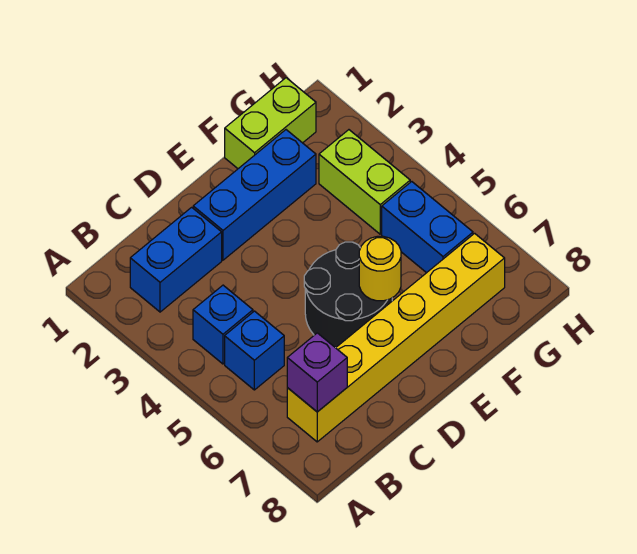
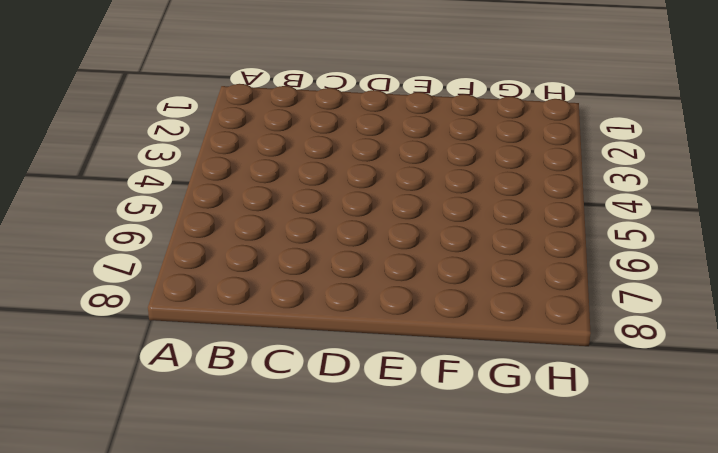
none -> blue brick B2:C2 level 1
none -> blue brick B4 level 1

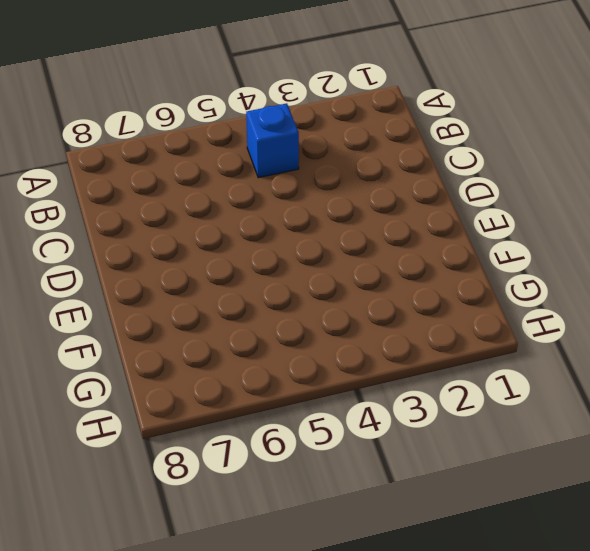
none -> blue brick B2:C2 level 1
none -> blue brick B5 level 1

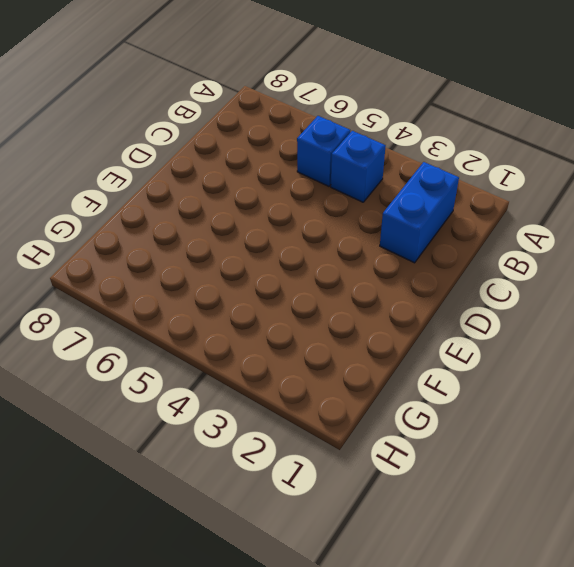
none -> yellow brick B7:G7 level 1
none -> blue brick D2:F2 level 1

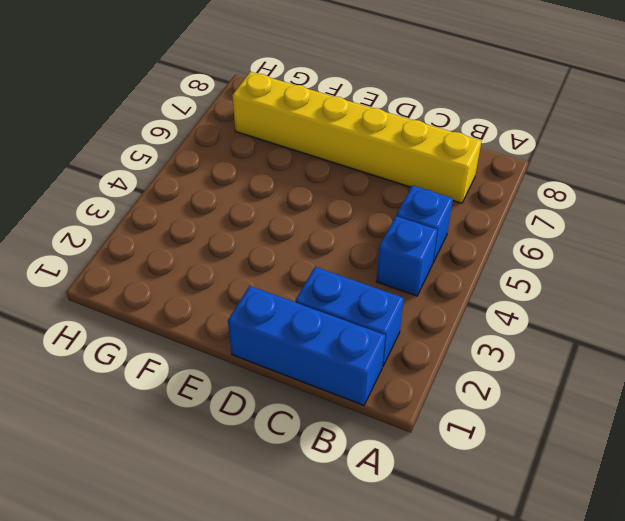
blue brick B1:D1 level 1 -> blue brick D2:F2 level 1
none -> black round brick D5:E6 level 1
none -> lime brick F1:G1 level 1

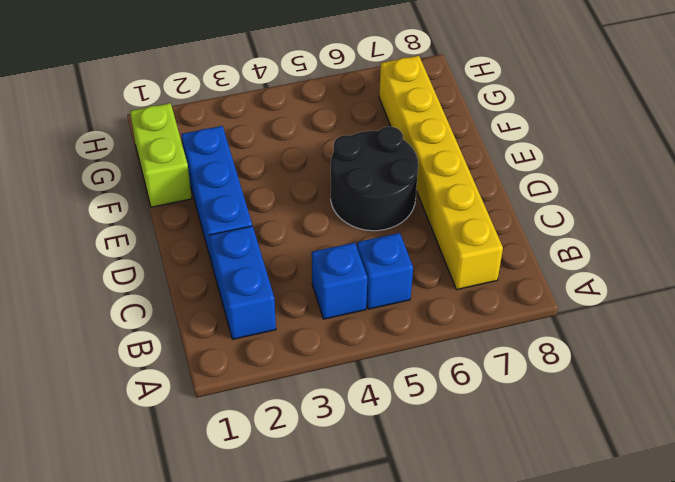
none -> lime brick G3:G4 level 1
none -> blue brick G5:G6 level 1

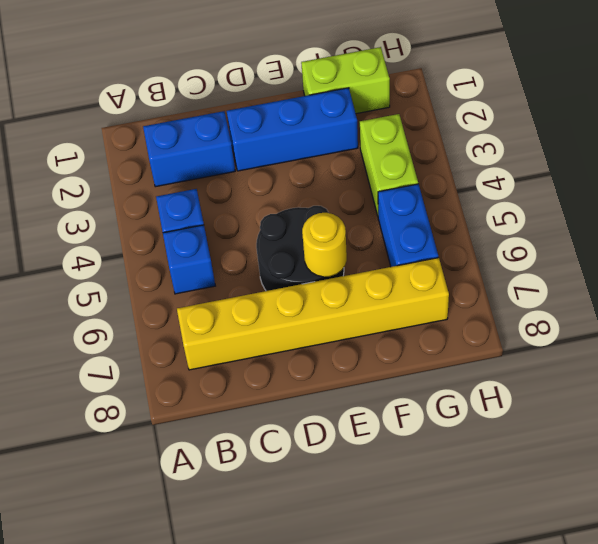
none -> purple brick B7 level 2

